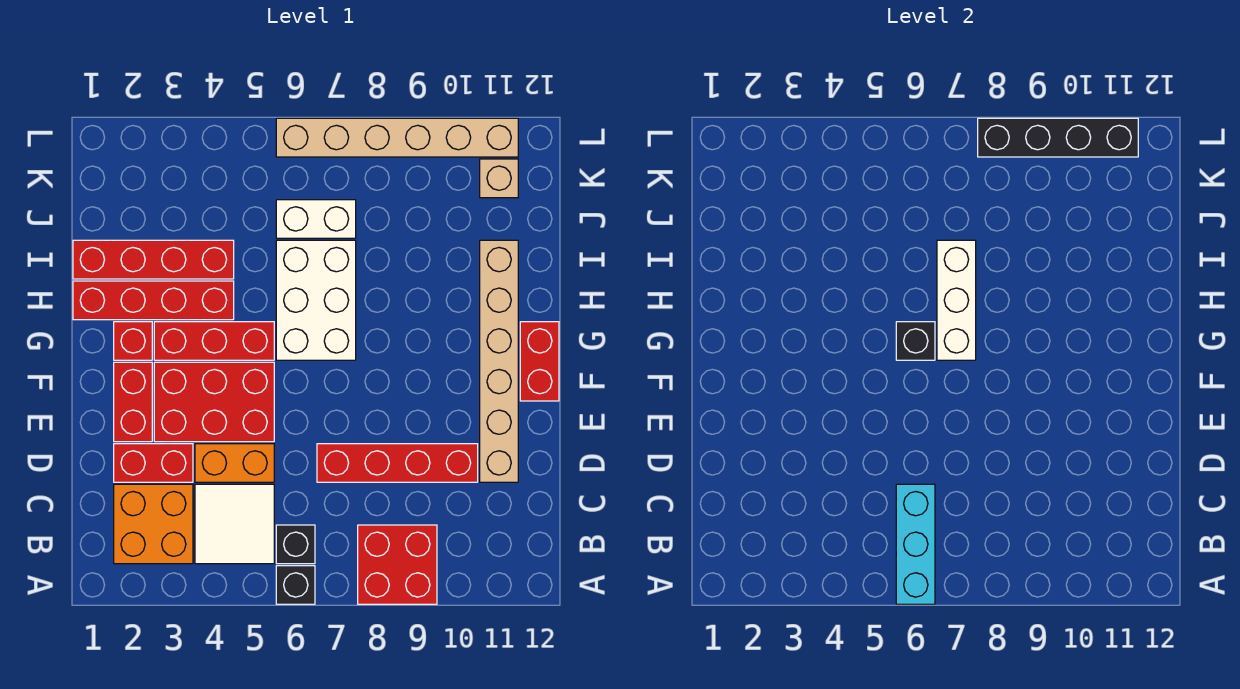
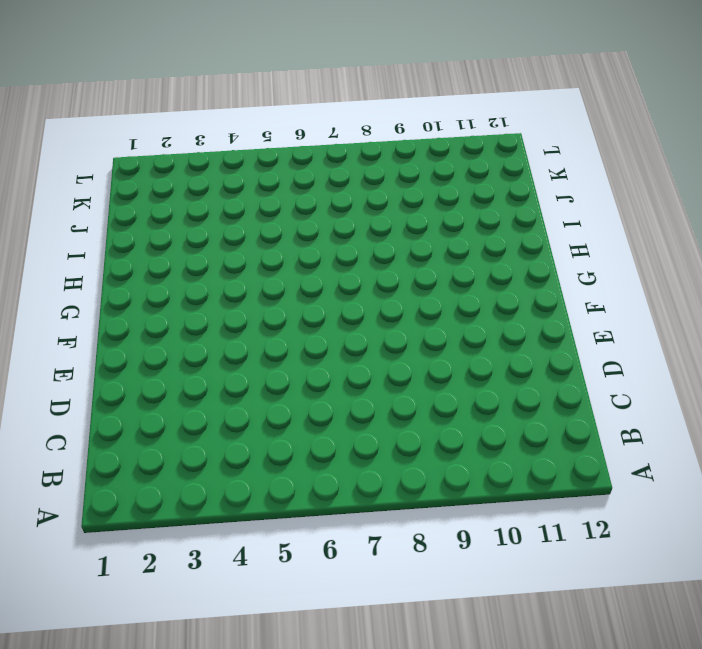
none -> black brick A6 level 1
none -> red brick A8:B9 level 1
none -> orange brick B2:C3 level 1

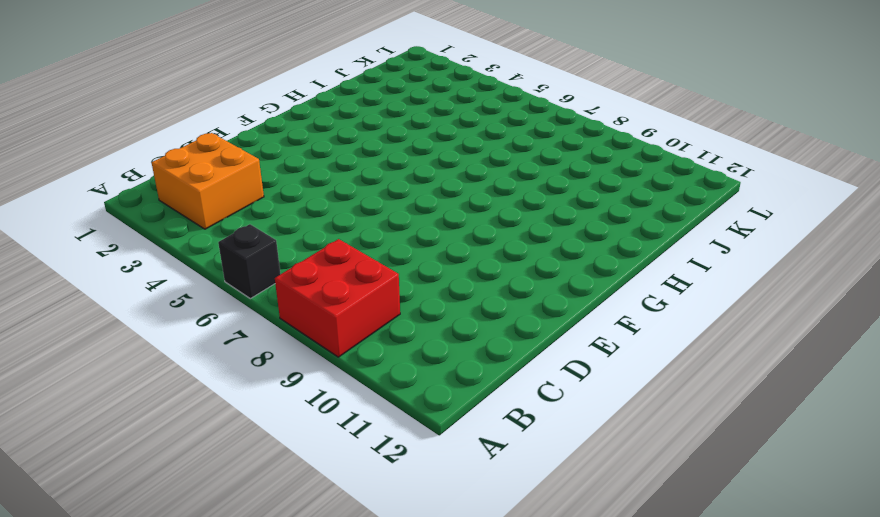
none -> white tile B4:C5 level 1
none -> black brick B6 level 1
none -> red brick D2:D3 level 1

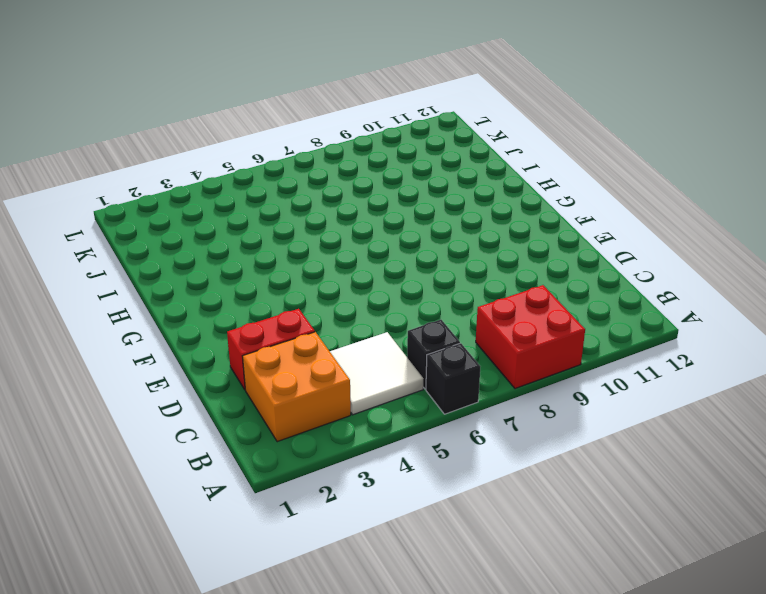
none -> orange brick D4:D5 level 1
none -> red brick D7:D10 level 1
none -> tan brick D11:I11 level 1

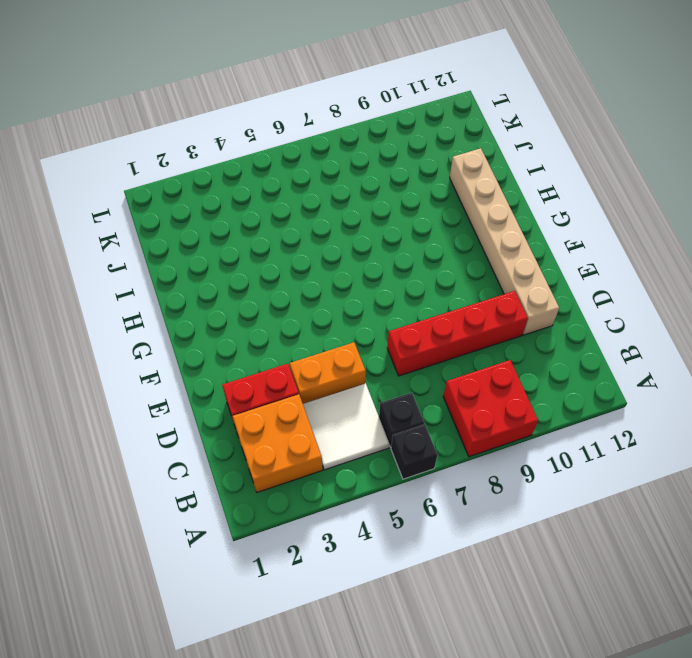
none -> red brick E2:F2 level 1
none -> red brick E3:F5 level 1
none -> red brick F12:G12 level 1

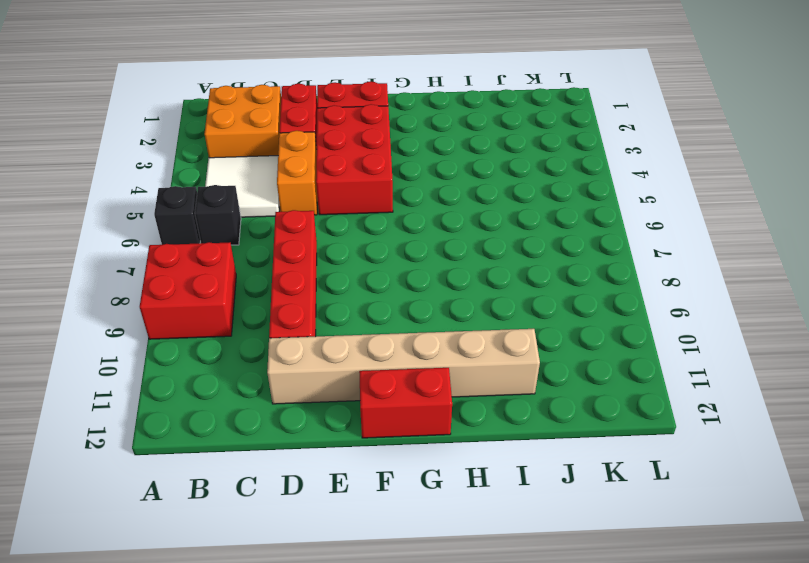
none -> red brick G2 level 1
none -> red brick G3:G5 level 1
none -> white brick G6:I7 level 1

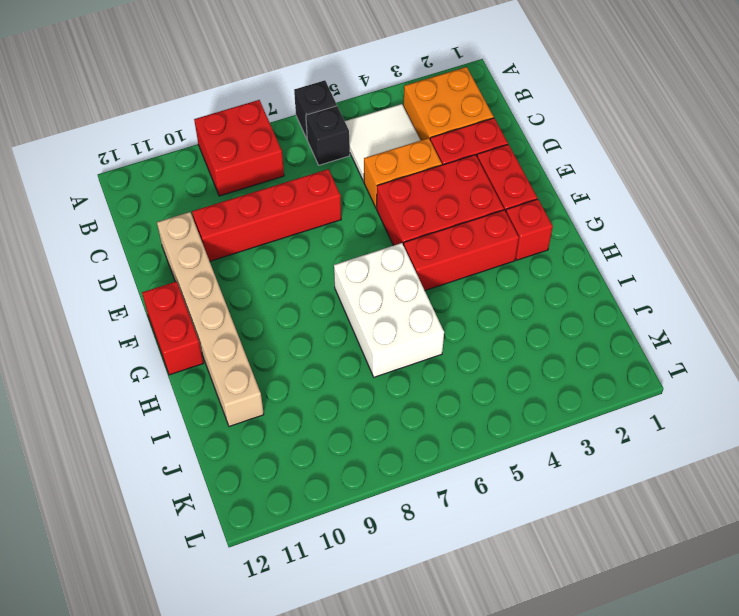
none -> red brick H1:H4 level 1
none -> red brick I1:I4 level 1
none -> white brick J6:J7 level 1

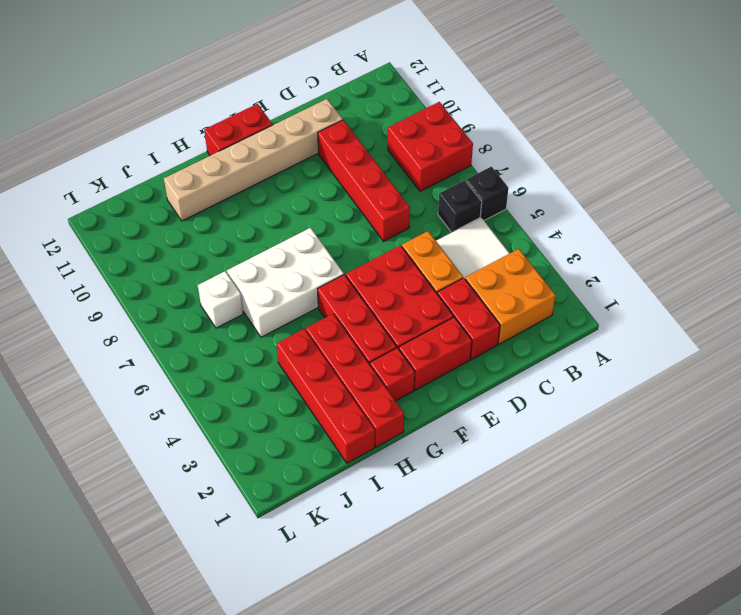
white brick J7 level 1 -> white brick J6:J7 level 1
none -> tan brick K11 level 1
none -> tan brick L6:L11 level 1
none -> cyan brick A6:C6 level 2

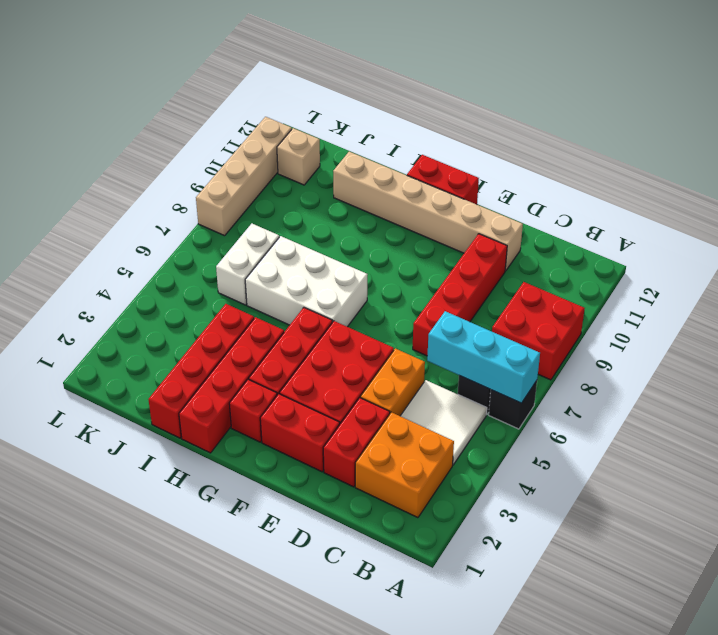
tan brick L8:L11 level 1 -> tan brick L6:L11 level 1
none -> black brick G6 level 2
none -> white brick G7:I7 level 2
none -> black brick L8:L11 level 2

